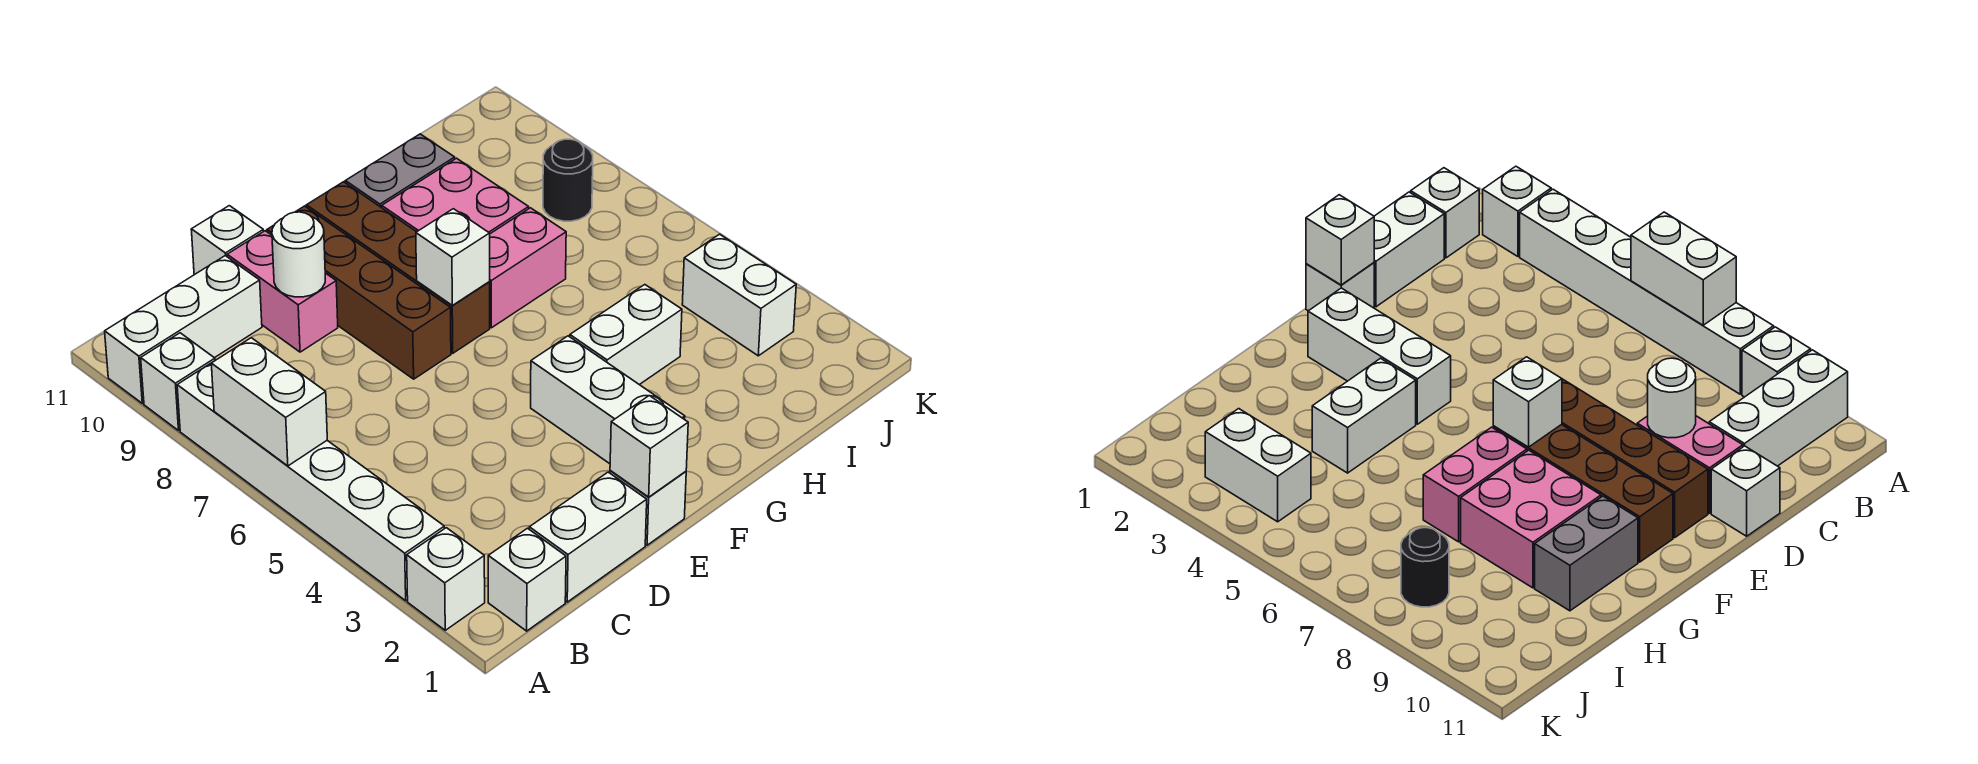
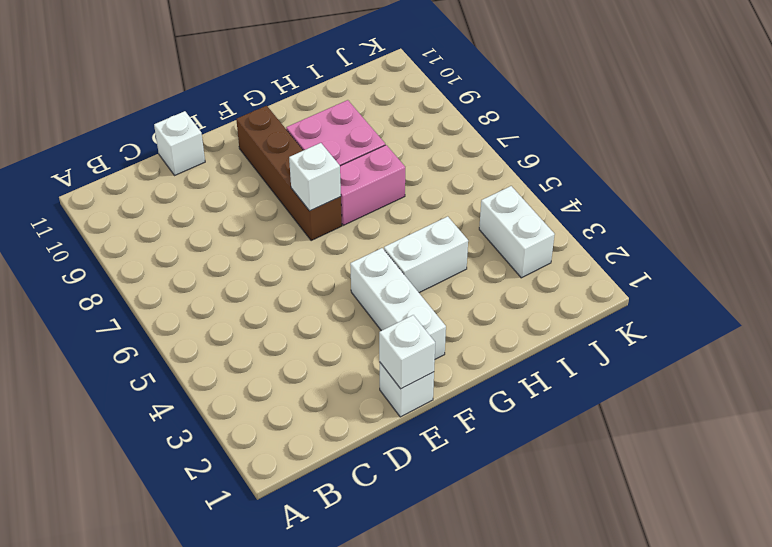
none -> white brick A2 level 1
none -> white brick A3:A8 level 1
none -> white brick A9 level 1

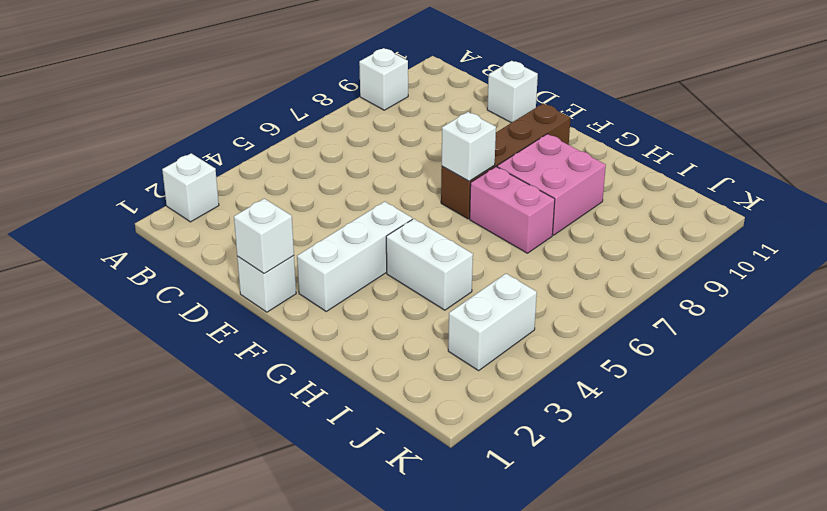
none -> white brick A3:A8 level 1
none -> white brick A10:C10 level 1
none -> white brick B1 level 1

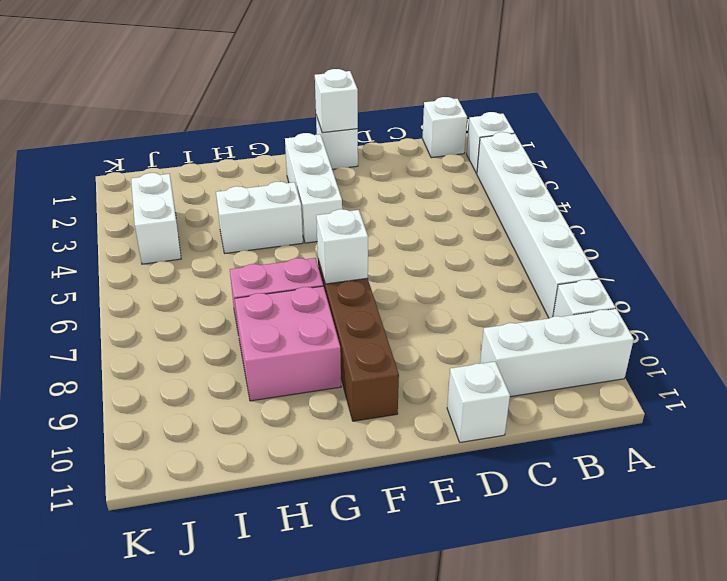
none -> white brick C1:D1 level 1
none -> pink brick D9:D10 level 1
none -> brown brick E7:E10 level 1

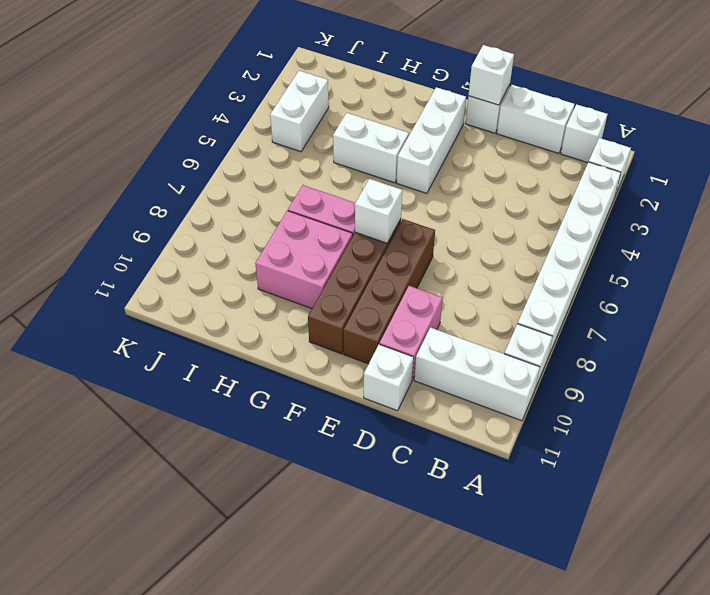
none -> grey brick G10:H10 level 1
none -> black round brick J8 level 1
none -> white brick A6:A7 level 2

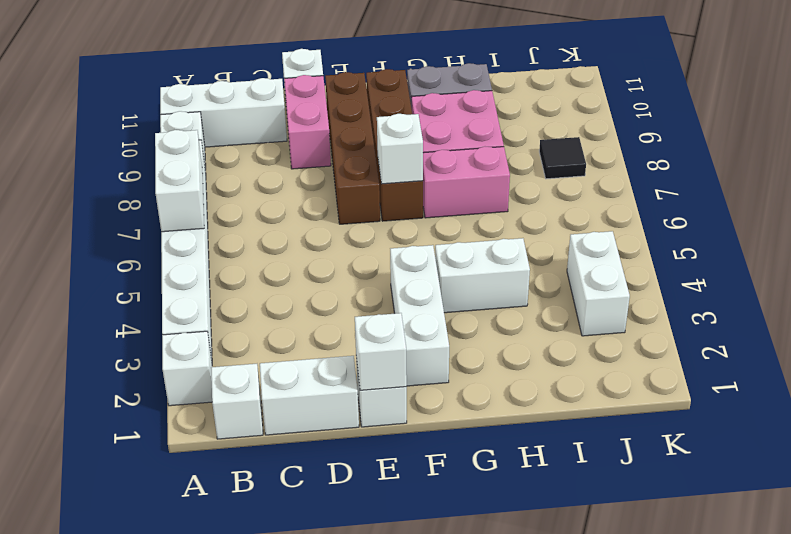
black tile J8 level 1 -> black round brick J8 level 1
none -> white round brick D9 level 2

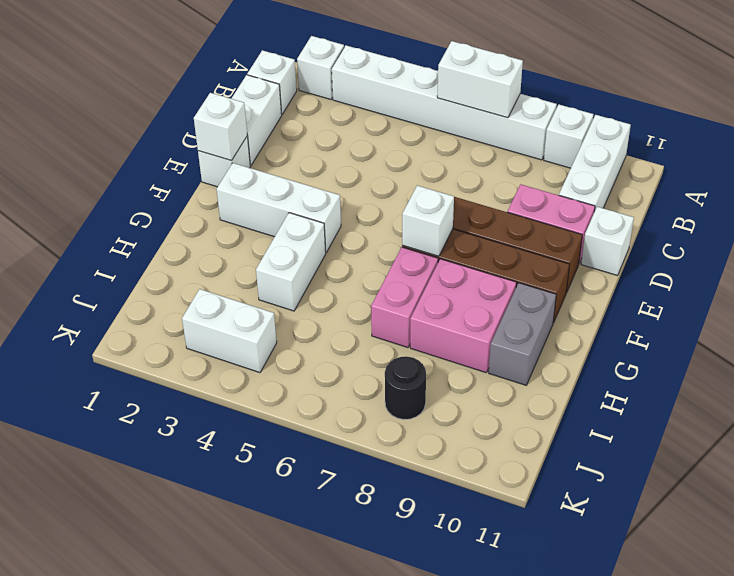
none -> white round brick D9 level 2

